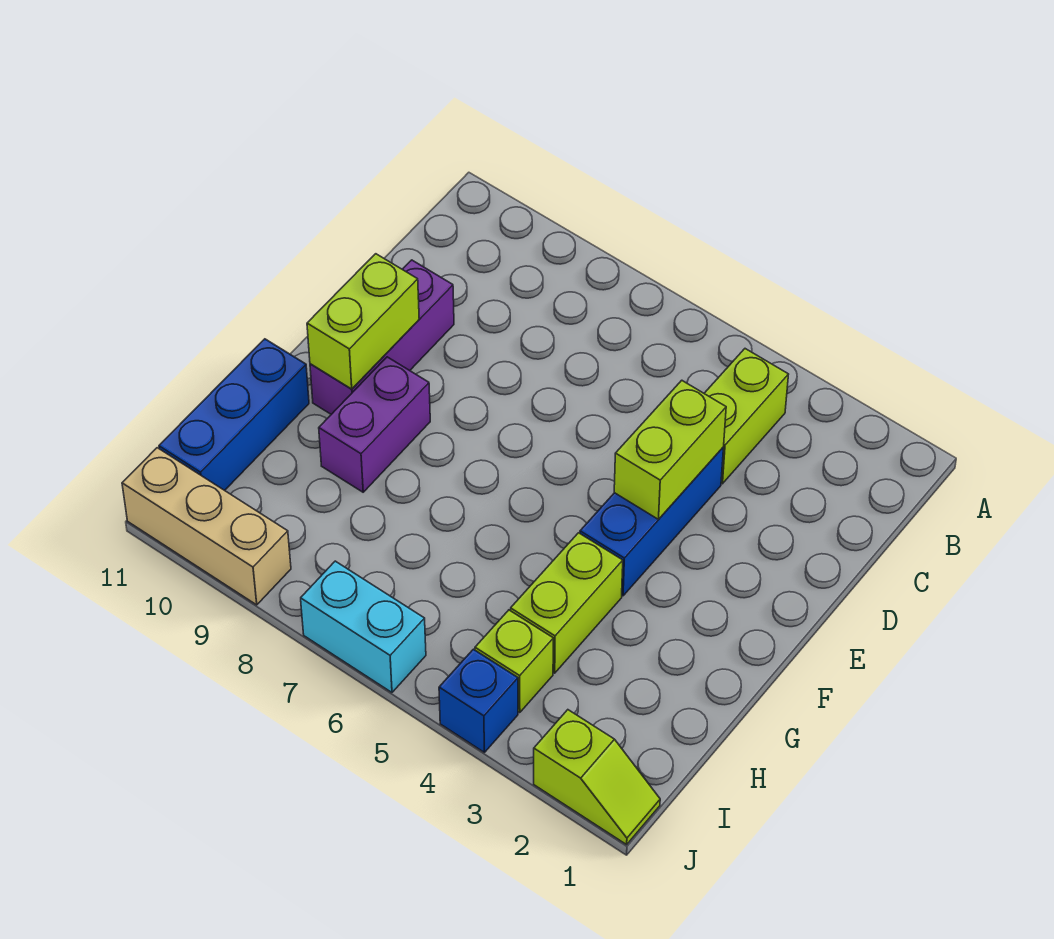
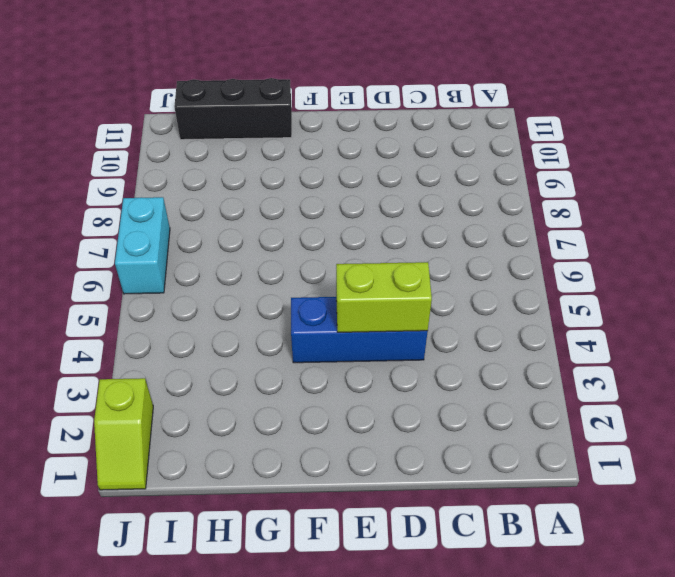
black brick G11:I11 level 1 -> blue brick G11:I11 level 1
none -> lime brick B4:C4 level 1
none -> purple brick D10:F10 level 1
none -> purple brick F9:G9 level 1

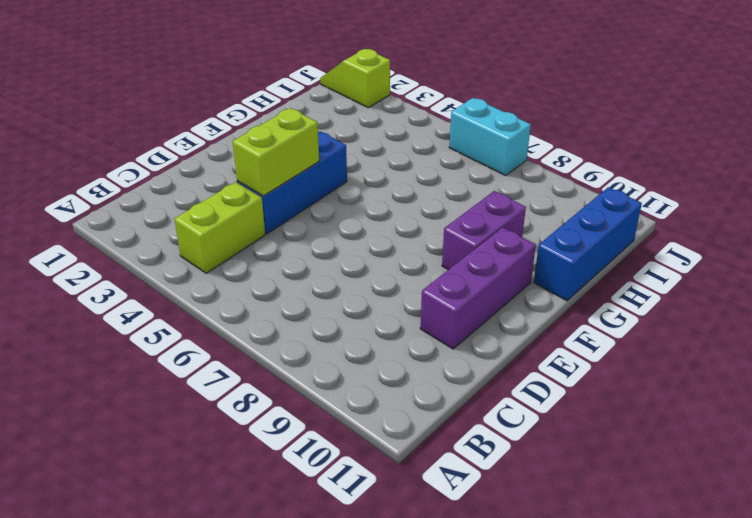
none -> lime brick G4:H4 level 1
none -> lime brick I4 level 1
none -> blue brick J4 level 1

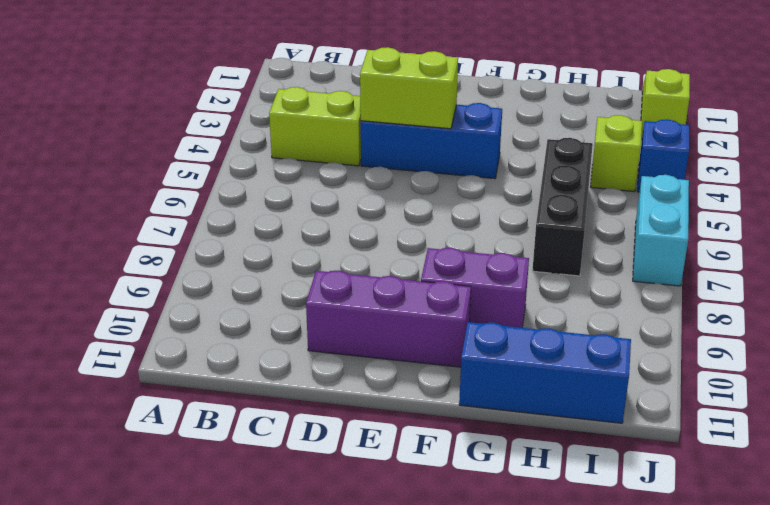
black brick H5:H7 level 1 -> none
none -> lime brick G4:H4 level 1
none -> tan brick J9:J11 level 1
none -> lime brick E10:F10 level 2

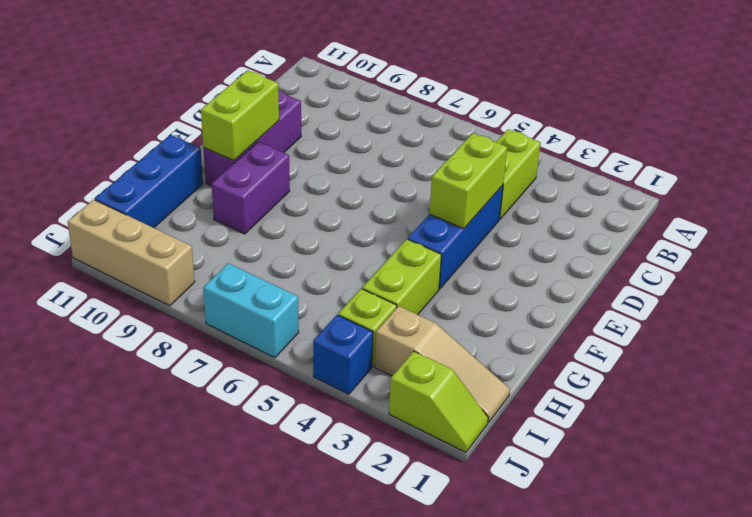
tan slope I1:I3 level 1 top 3 -> none

